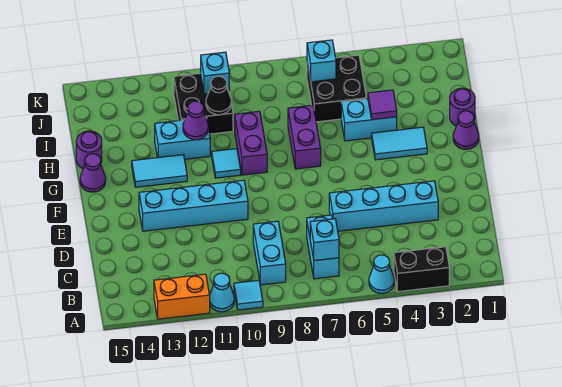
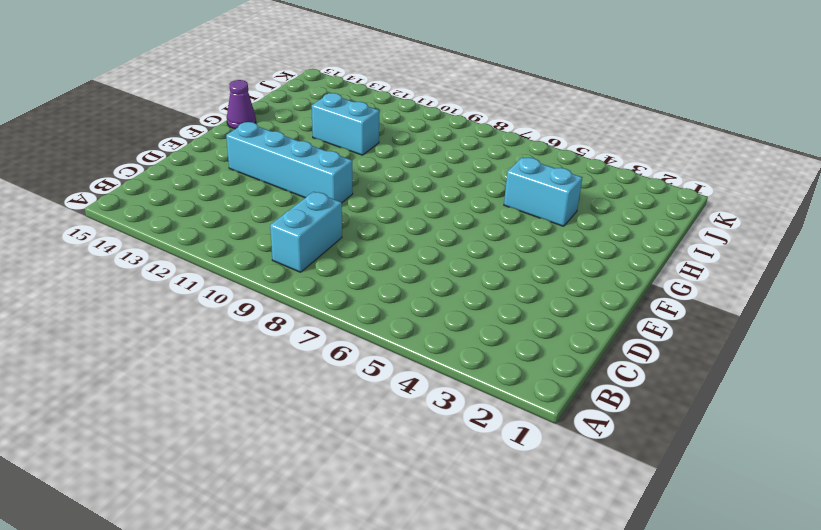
none -> black brick A3:A4 level 1
none -> cyan cone A5 level 1
none -> cyan tile A10 level 1

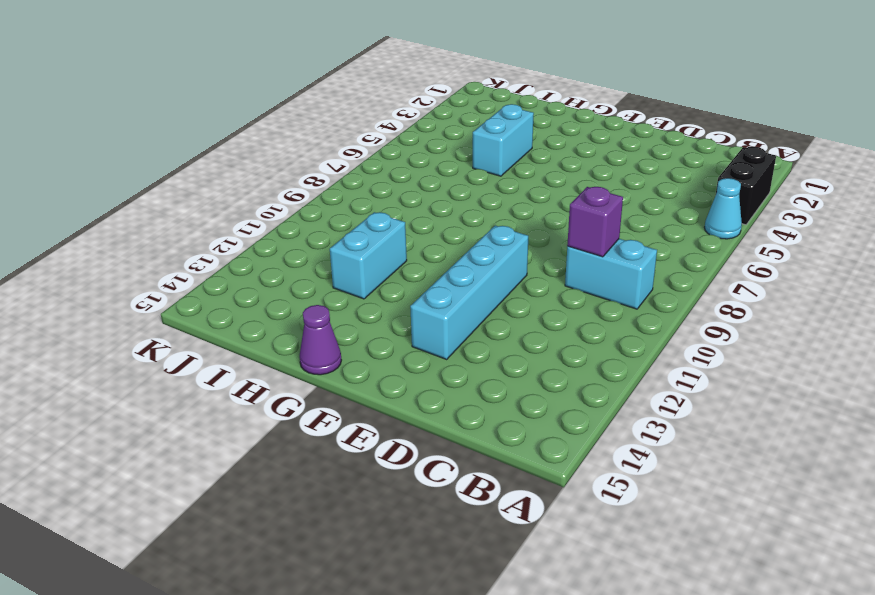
purple brick C9 level 2 -> none
none -> cyan tile A10 level 1
none -> cyan cone A11 level 1
none -> orange brick A12:A13 level 1

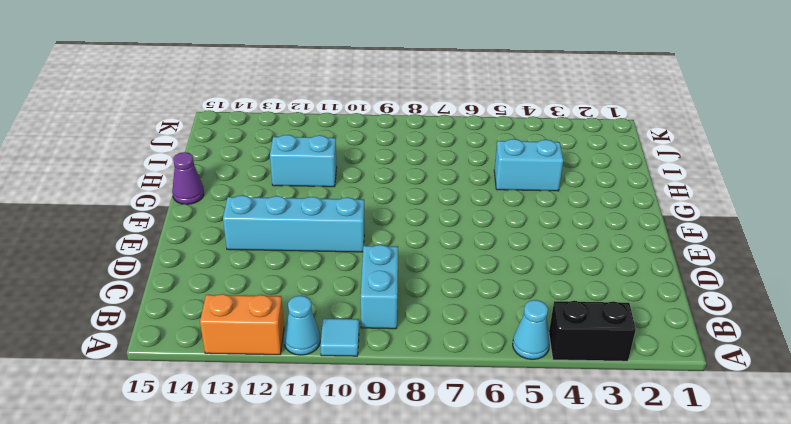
none -> cyan brick B7:C7 level 1
none -> cyan brick D3:D6 level 1
none -> purple cone G1 level 1

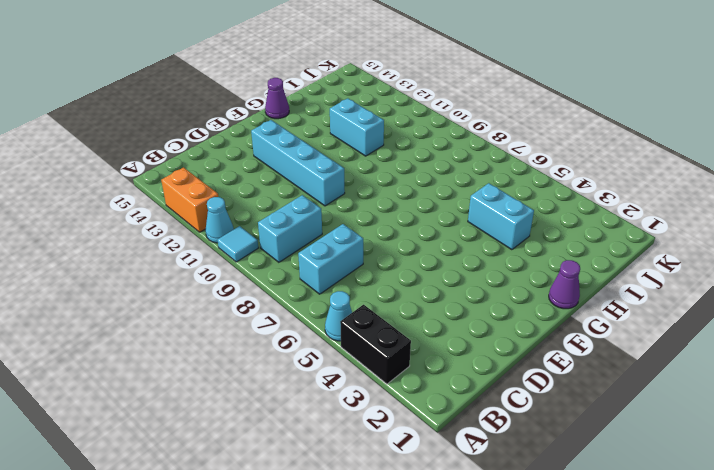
none -> cyan brick D3:D6 level 1
none -> cyan tile G3:G4 level 1
none -> purple brick G7:H7 level 1

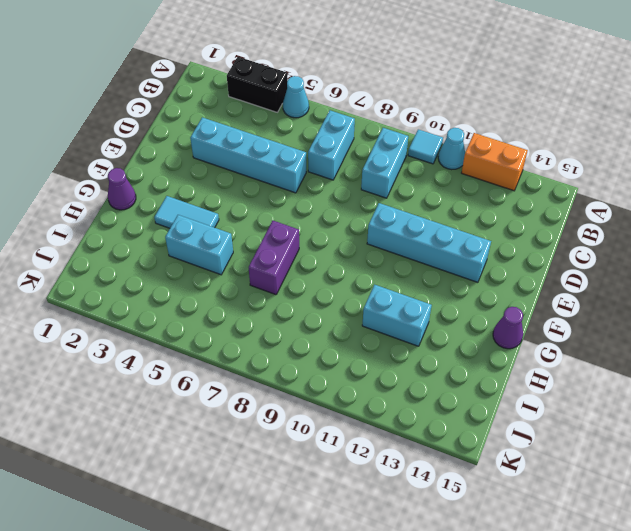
none -> purple brick G9:H9 level 1
none -> cyan tile G10 level 1
none -> cyan tile G12:G13 level 1

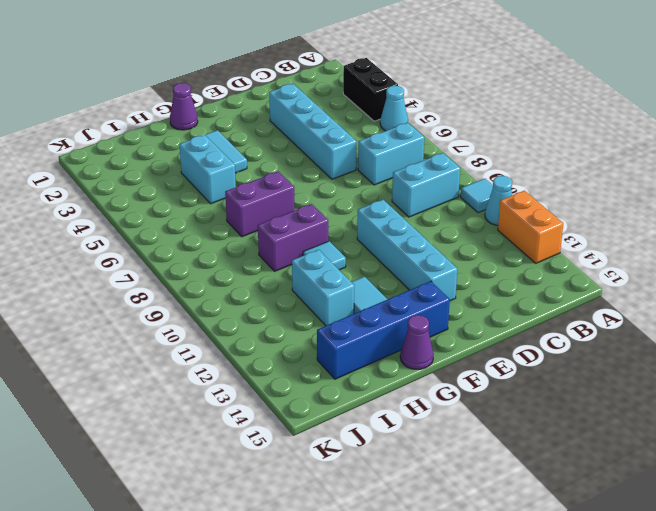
blue brick F14:I14 level 1 -> none
none -> purple round brick H1 level 1
none -> purple round brick H15 level 1
none -> black brick I5:J6 level 1

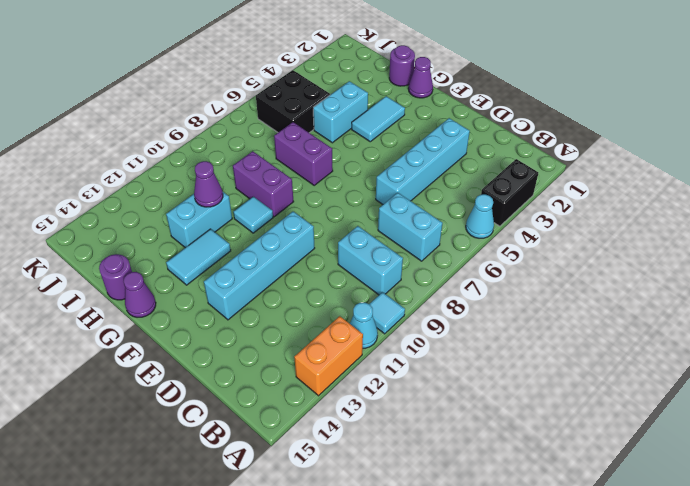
none -> black brick I10:J11 level 1
none -> cyan brick B7 level 2
none -> purple tile H4 level 2

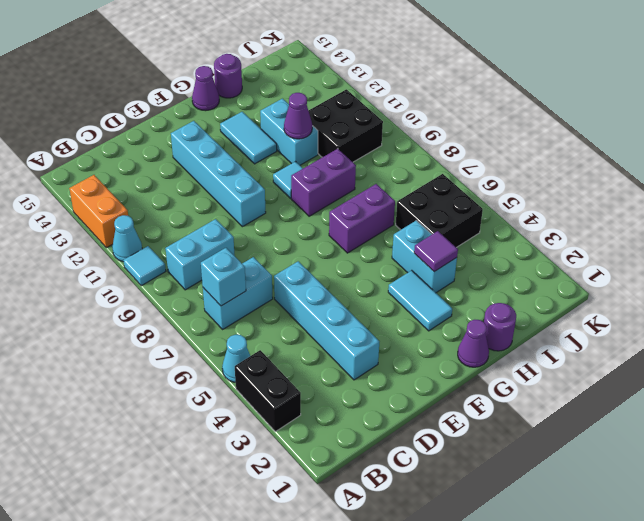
none -> black cone I10 level 2
none -> cyan brick J6 level 2
none -> cyan brick J10 level 2

